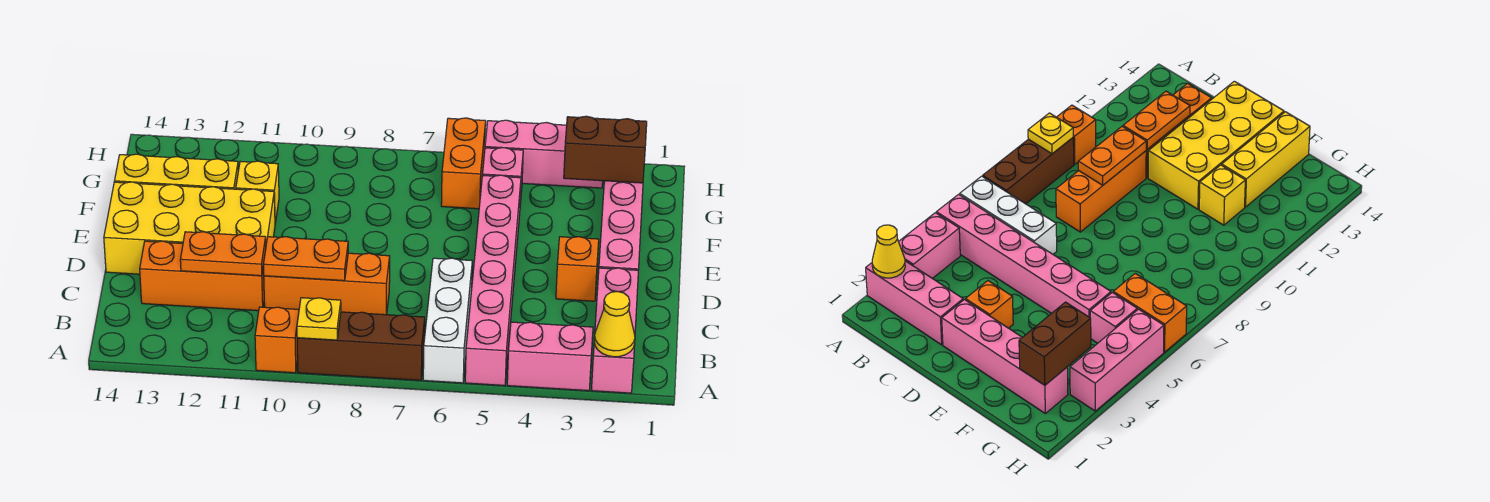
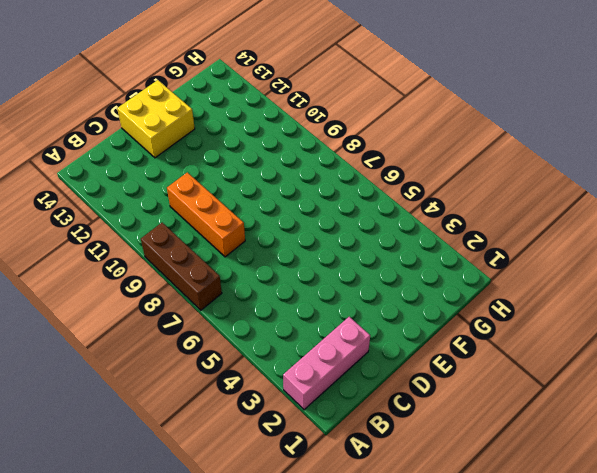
yellow brick D13:E14 level 1 -> yellow brick D11:E14 level 1
none -> pink brick A3:A4 level 1
none -> pink brick A5:F5 level 1
none -> white brick A6:C6 level 1

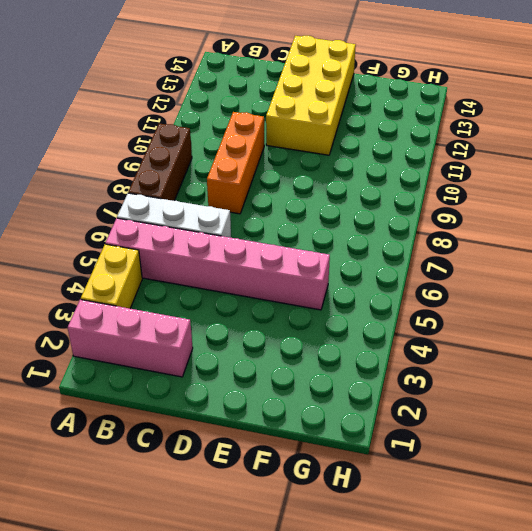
yellow brick A3:A4 level 1 -> pink brick A3:A4 level 1
none -> orange brick A10 level 1
none -> orange brick C11:C13 level 1
none -> pink brick D2:G2 level 1

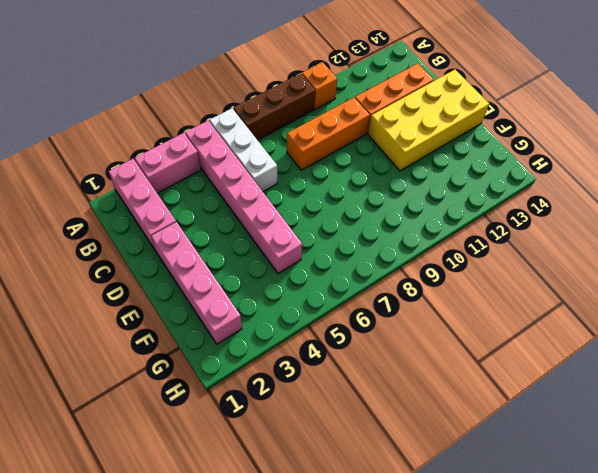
none -> orange brick D3 level 1
none -> yellow brick F11 level 1
none -> yellow brick F12:F14 level 1

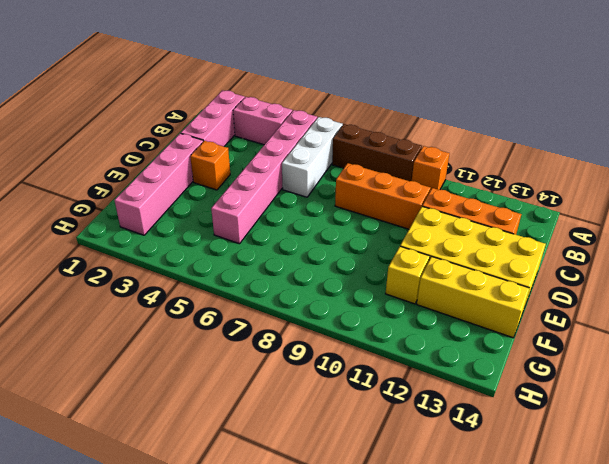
none -> pink brick G5 level 1
none -> orange brick G6:H6 level 1
none -> pink brick H3:H5 level 1

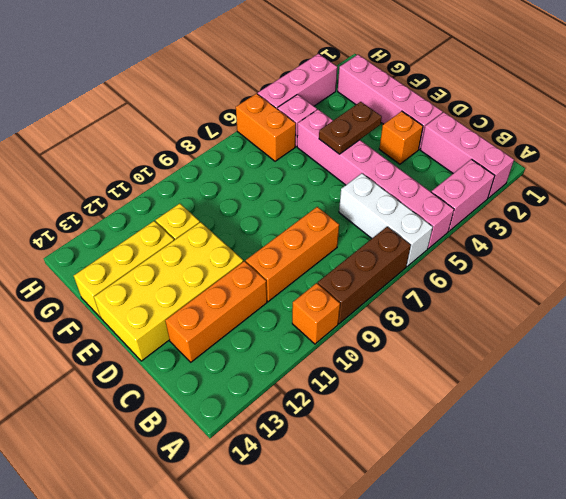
brown plate E4:E5 level 2 -> none
none -> yellow cone A2 level 2
none -> yellow plate A9 level 2
none -> orange plate C9:C10 level 2

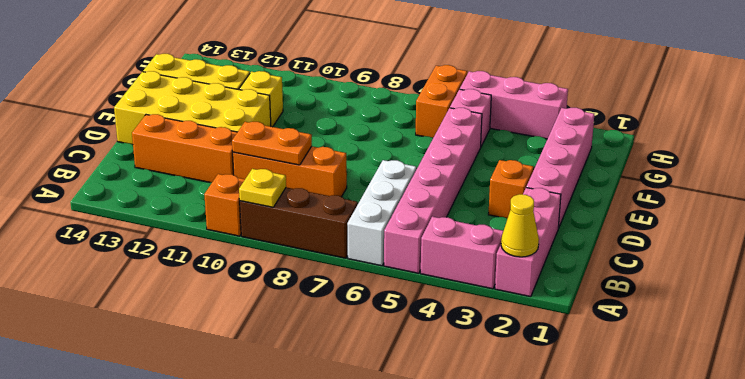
none -> orange plate C11:C12 level 2
none -> brown brick G2:G3 level 2

